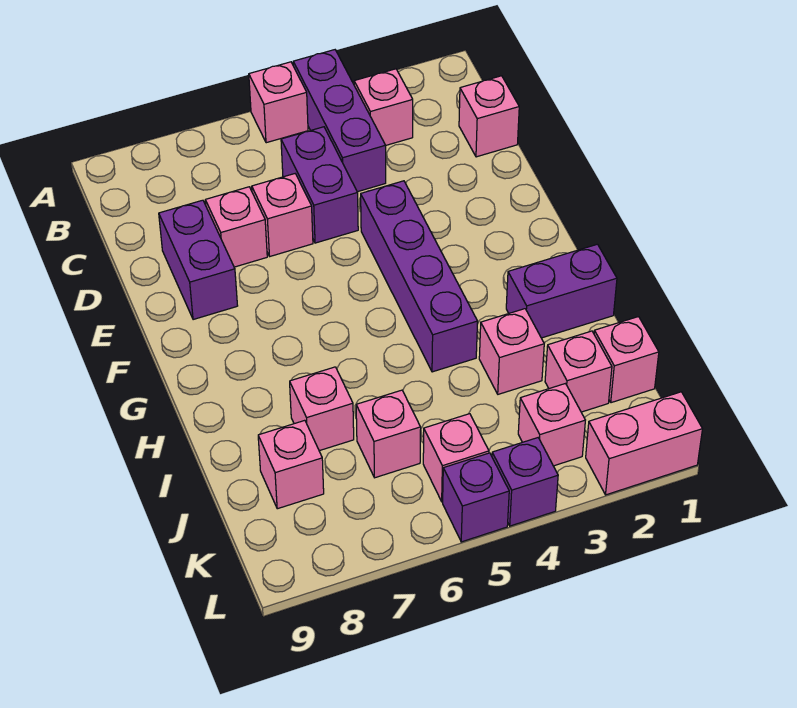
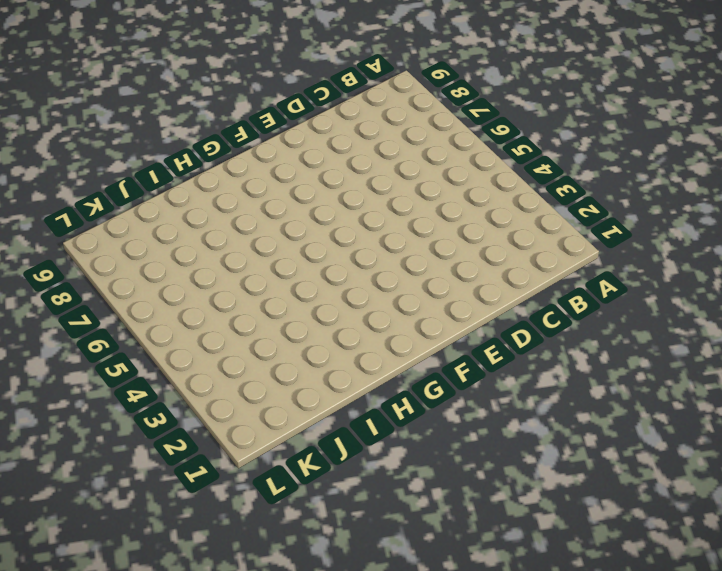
none -> purple brick A4:C4 level 1
none -> pink brick A5 level 1
none -> pink brick B3 level 1

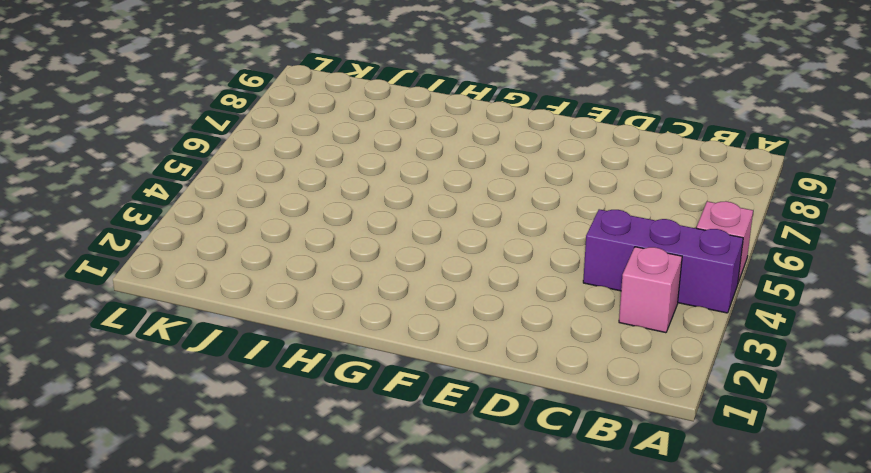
none -> pink brick C1 level 1
none -> purple brick C5:D5 level 1
none -> pink brick D6 level 1

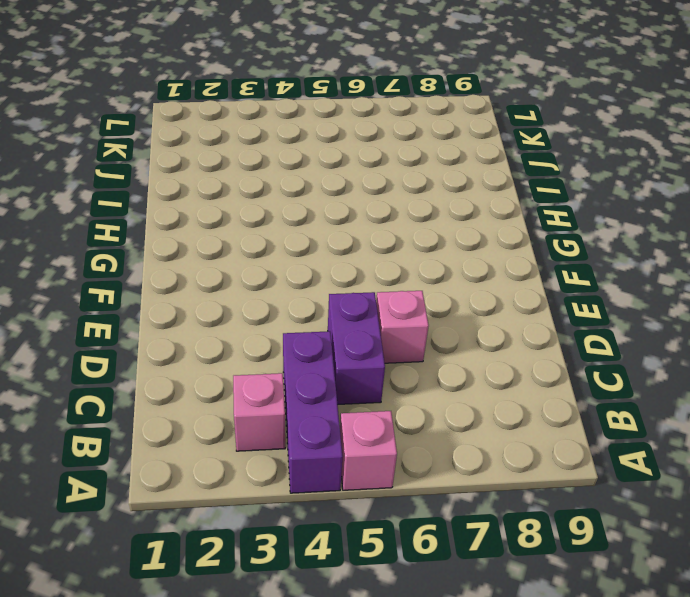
none -> pink brick C1 level 1
none -> pink brick D7 level 1
none -> purple brick D8:E8 level 1

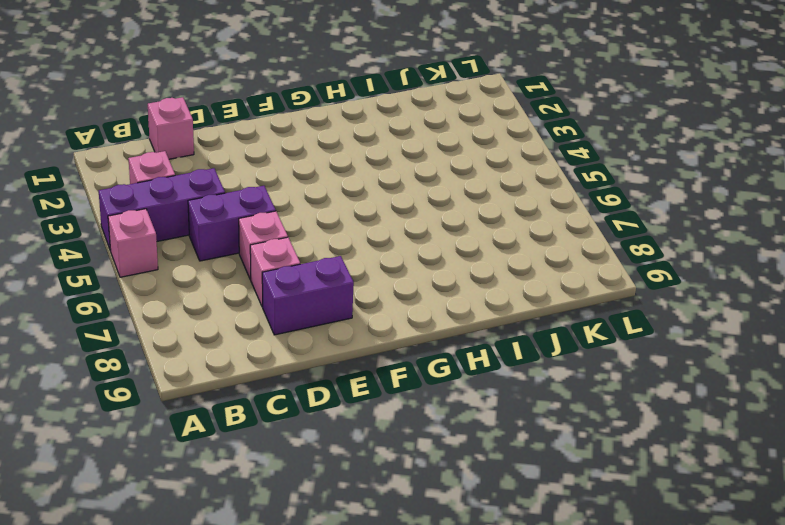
none -> purple brick E4:H4 level 1
none -> purple brick H1:H2 level 1
none -> pink brick I3 level 1

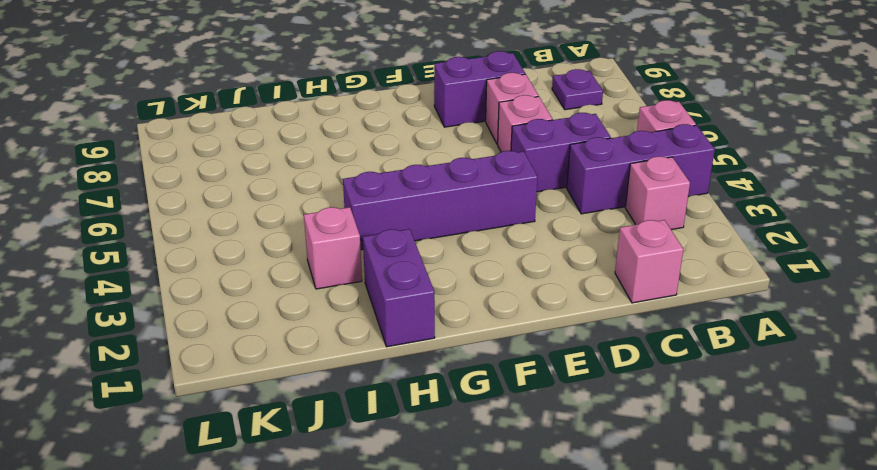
purple plate B8 level 1 -> none
none -> pink brick I7 level 1
none -> pink brick J1 level 1
none -> pink brick J2 level 1

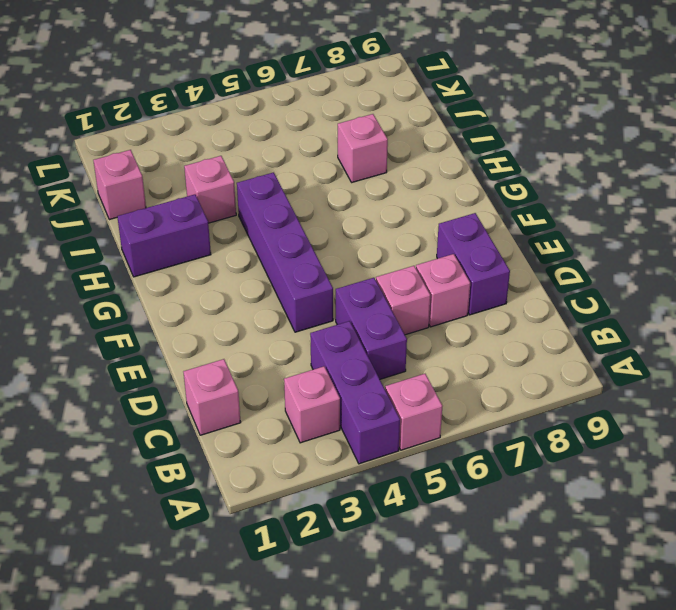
none -> pink brick J2 level 1
none -> pink brick J6 level 1
none -> pink brick J8 level 1

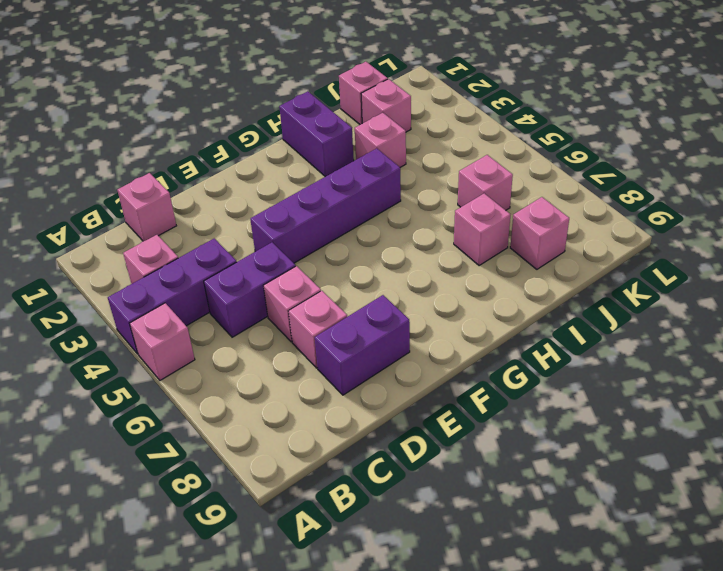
none -> pink brick K3 level 1
none -> pink brick K5 level 1
none -> pink brick L1:L2 level 1

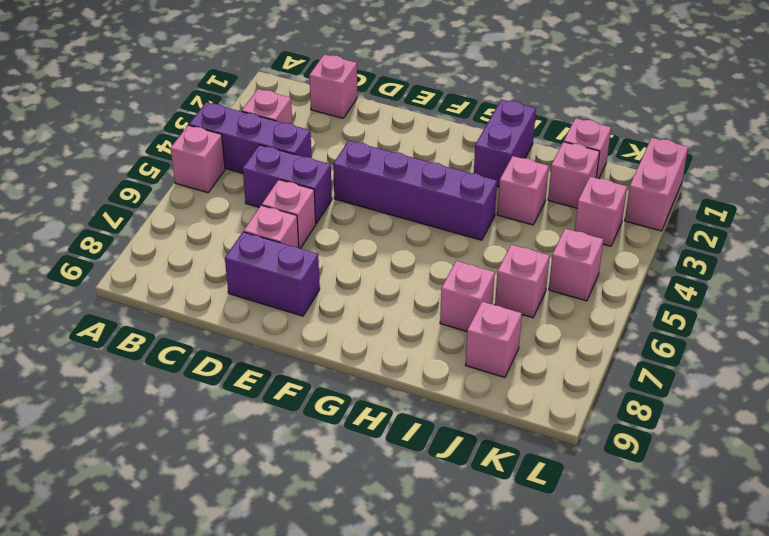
none -> purple brick L4 level 1
none -> purple brick L5 level 1

